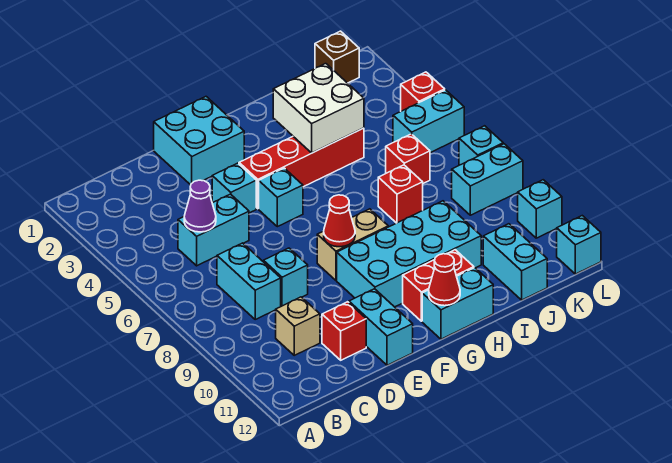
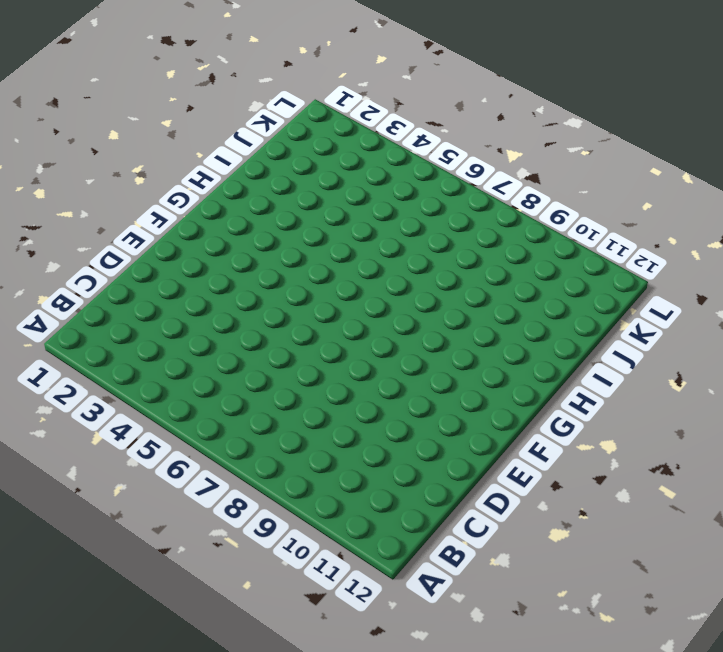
none -> cyan brick C5:D5 level 1
none -> cyan brick C7:C8 level 1
none -> tan brick C10 level 1

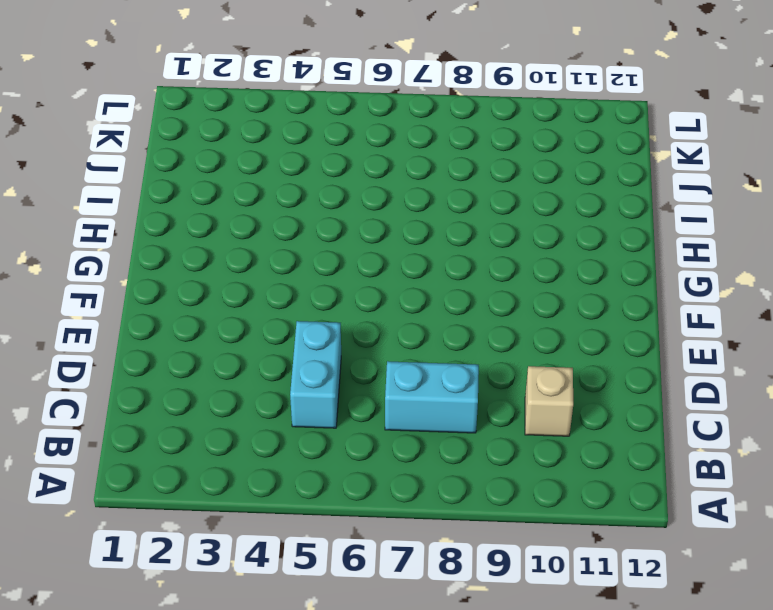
none -> cyan brick D8 level 1
none -> red brick D11 level 1
none -> cyan brick E1:F2 level 1

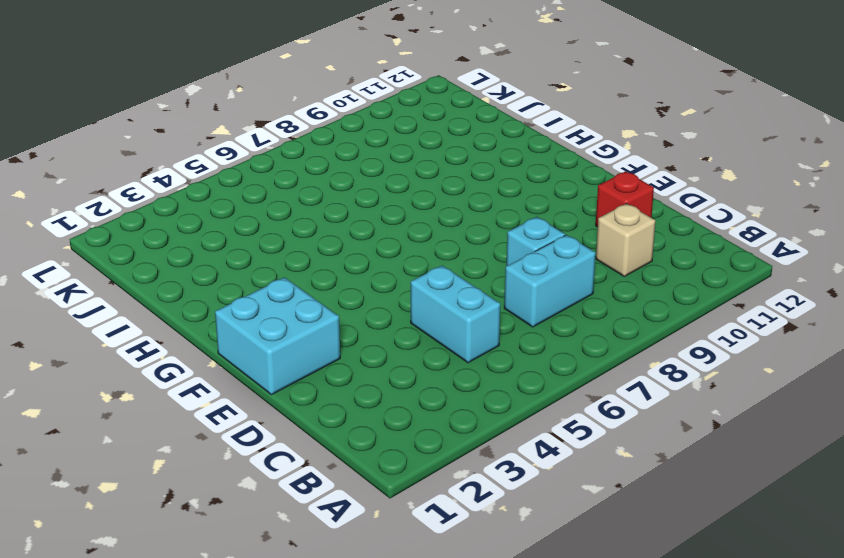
none -> cyan brick E4 level 1
none -> cyan brick E11:E12 level 1
none -> red brick F4:I4 level 1

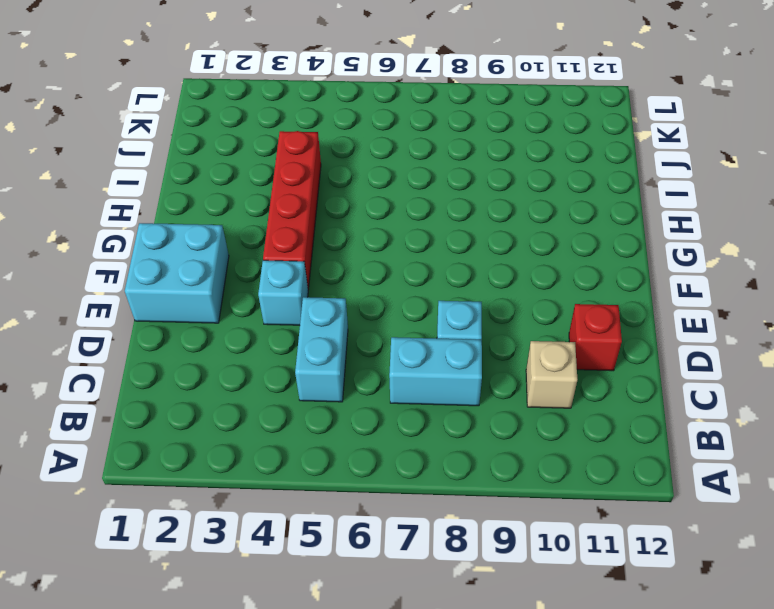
none -> cyan brick E11:E12 level 1
none -> cyan brick F5 level 1
none -> tan brick F8:G8 level 1

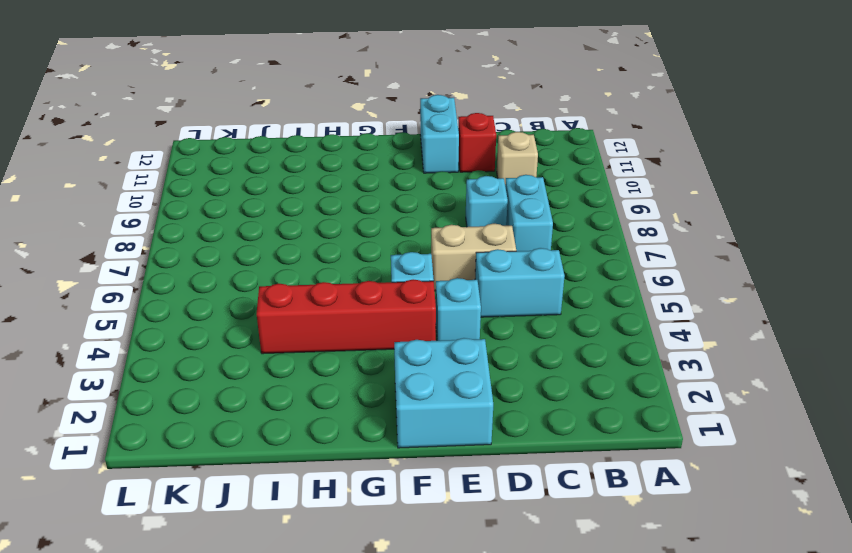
tan brick D6:E6 level 1 -> tan brick F8:G8 level 1
none -> cyan brick F9:I10 level 1
none -> red brick G11:H11 level 1
none -> cyan brick G12:H12 level 1

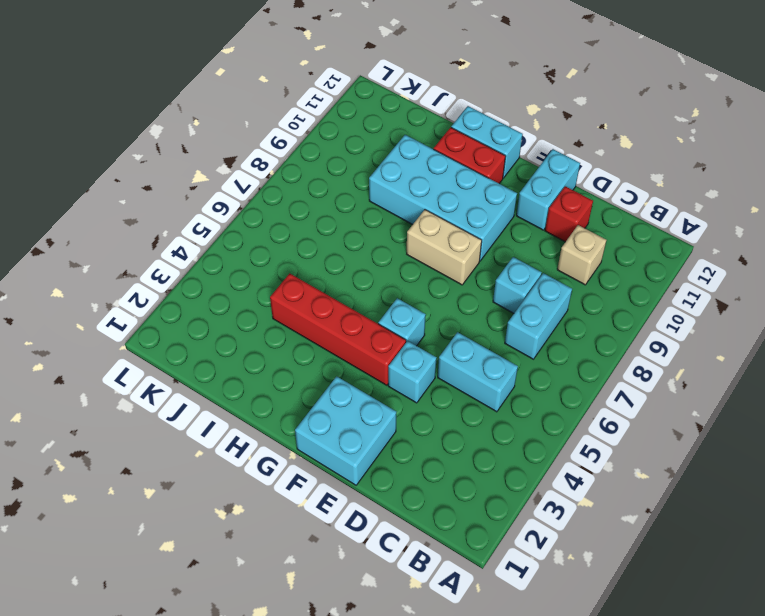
none -> red brick I7 level 1
none -> red brick J6 level 1
none -> cyan brick J11:J12 level 1

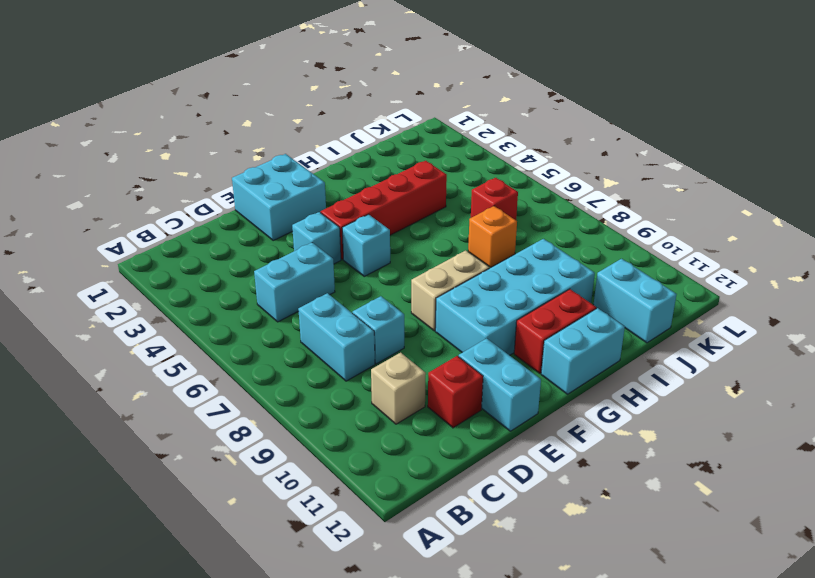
orange brick I7 level 1 -> red brick I7 level 1
none -> brown brick K1 level 1
none -> cyan brick K5:L5 level 1
none -> cyan brick K8:L8 level 1

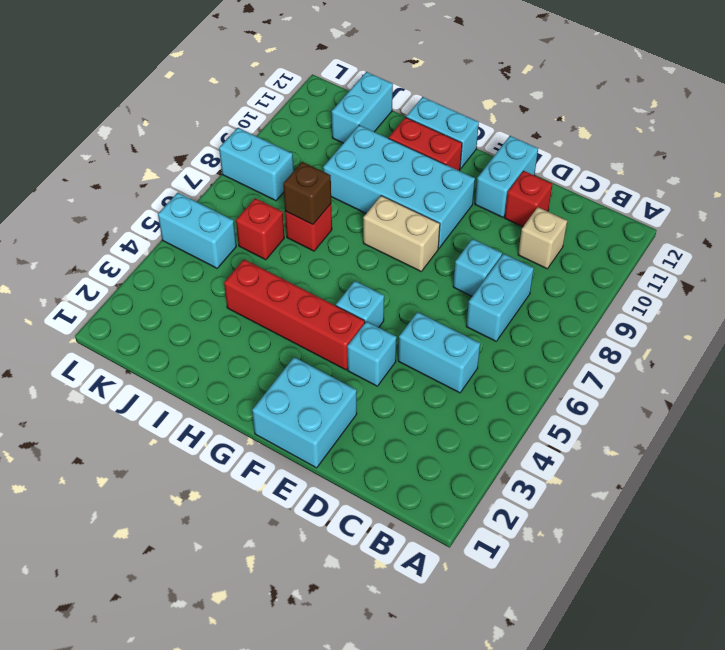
brown brick I7 level 2 -> brown brick K1 level 1
none -> red brick L4 level 1
none -> cyan brick L7 level 1
none -> cyan brick L10 level 1

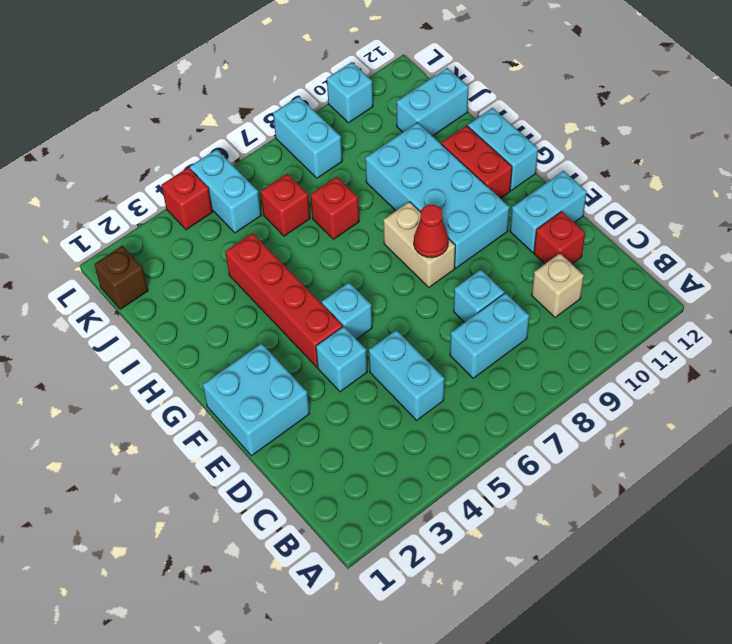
none -> cyan brick L7 level 1
none -> cyan brick L12 level 1
none -> purple cone C5 level 2

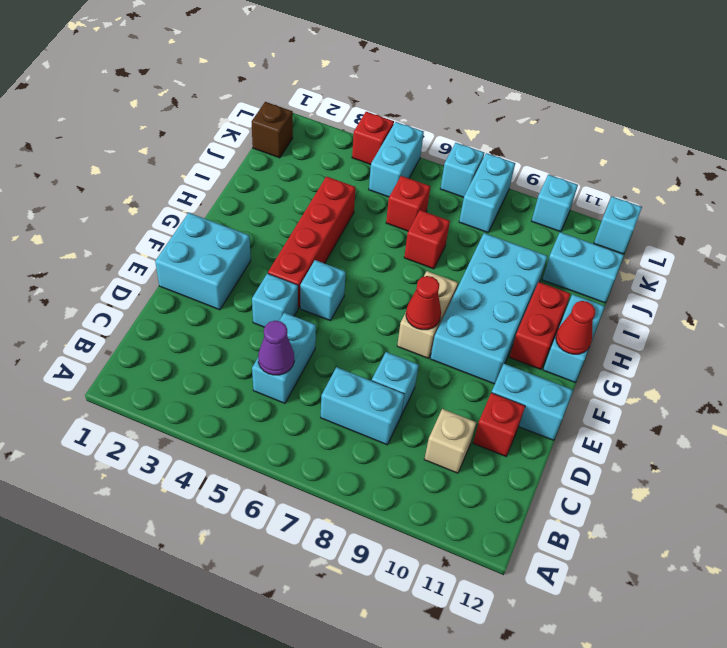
none -> white brick H3:I4 level 2

